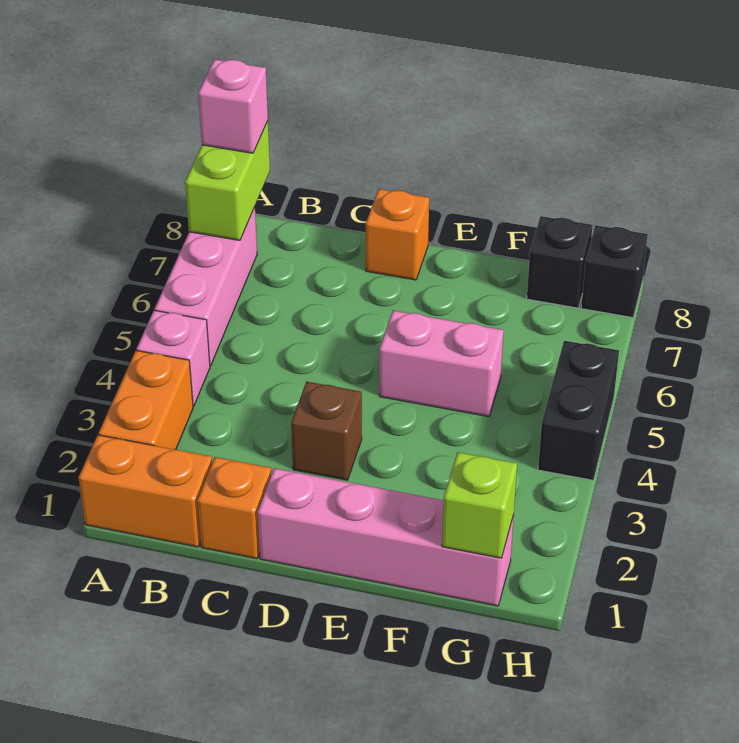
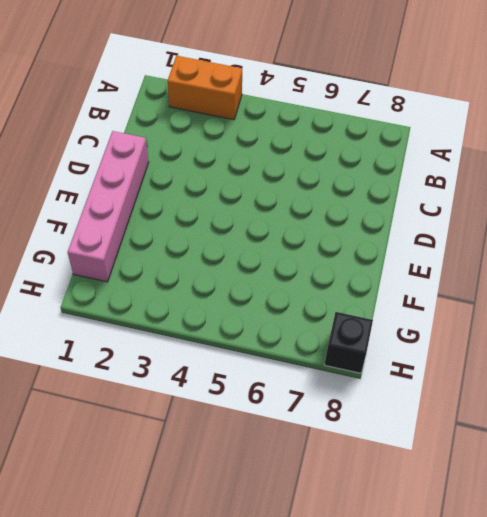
none -> orange brick A1:B1 level 1
none -> pink brick A4 level 1
none -> pink brick A5:A7 level 1

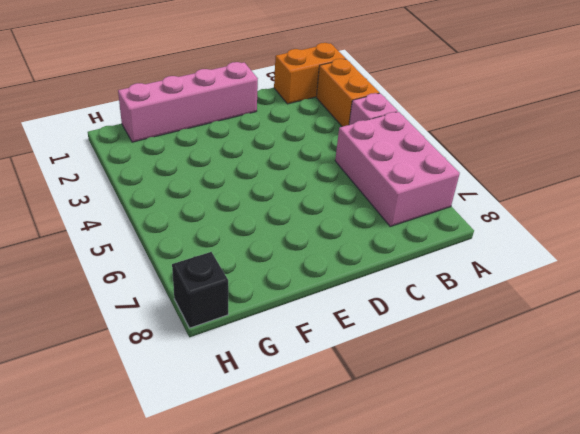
pink brick A5:B7 level 1 -> pink brick A5:A7 level 1
none -> orange brick C1 level 1
none -> brown brick D3 level 1
none -> orange brick D8 level 1

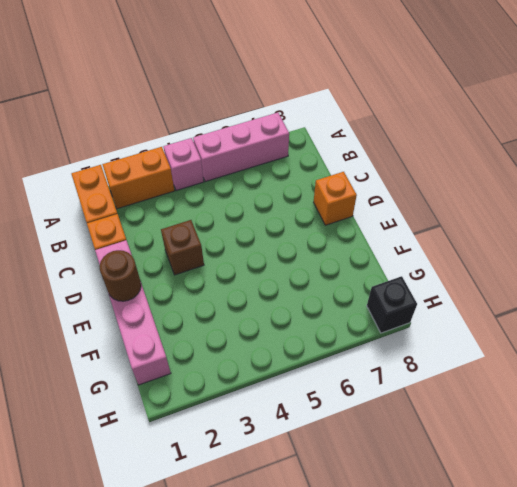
brown round brick E1 level 2 -> none
none -> pink brick E5:F5 level 1
none -> black brick G8 level 1
none -> black brick H4:H5 level 1

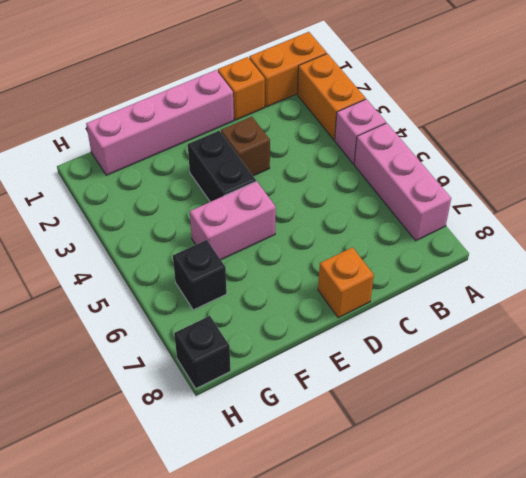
black brick E3:E4 level 1 -> black brick H4:H5 level 1
black brick G6 level 1 -> black brick G8 level 1
none -> lime brick A7:A8 level 2
none -> lime brick G1 level 2
none -> pink brick A8 level 3

